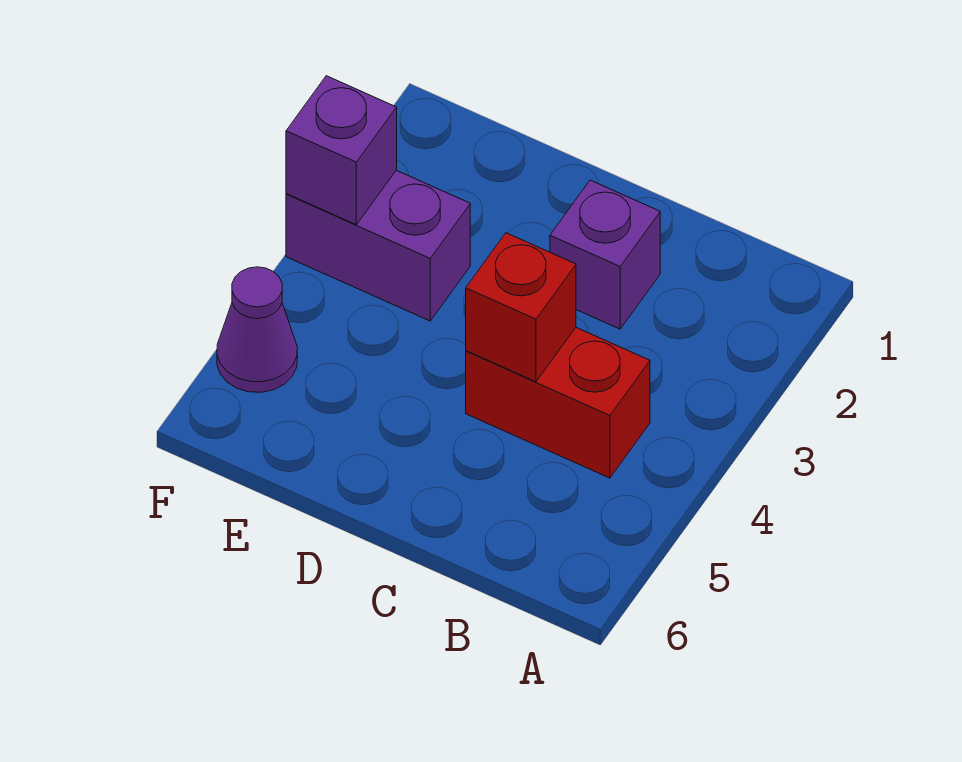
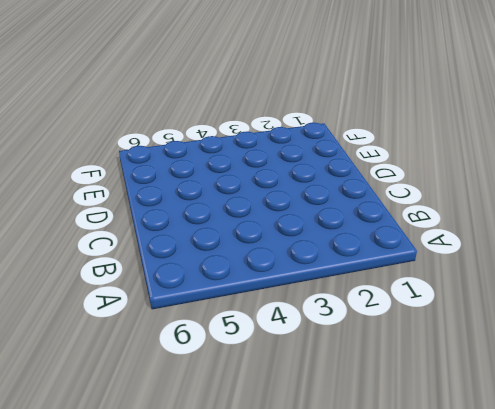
none -> red brick B4:C4 level 1
none -> purple brick C2 level 1

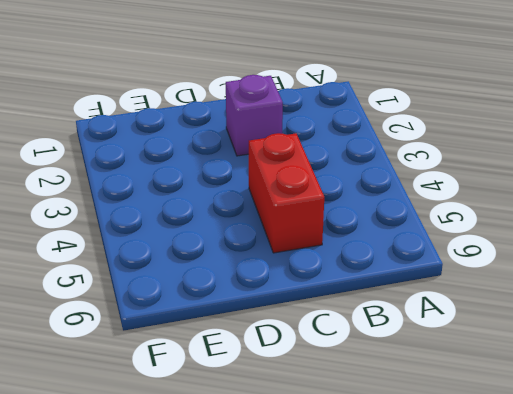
red brick C4:C5 level 1 -> red brick B4:C4 level 1
none -> purple brick E3:F3 level 1
none -> purple cone F5 level 1

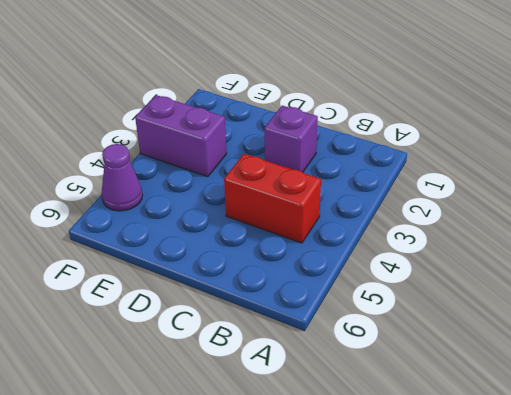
none -> red brick C4 level 2
none -> purple brick F3 level 2

